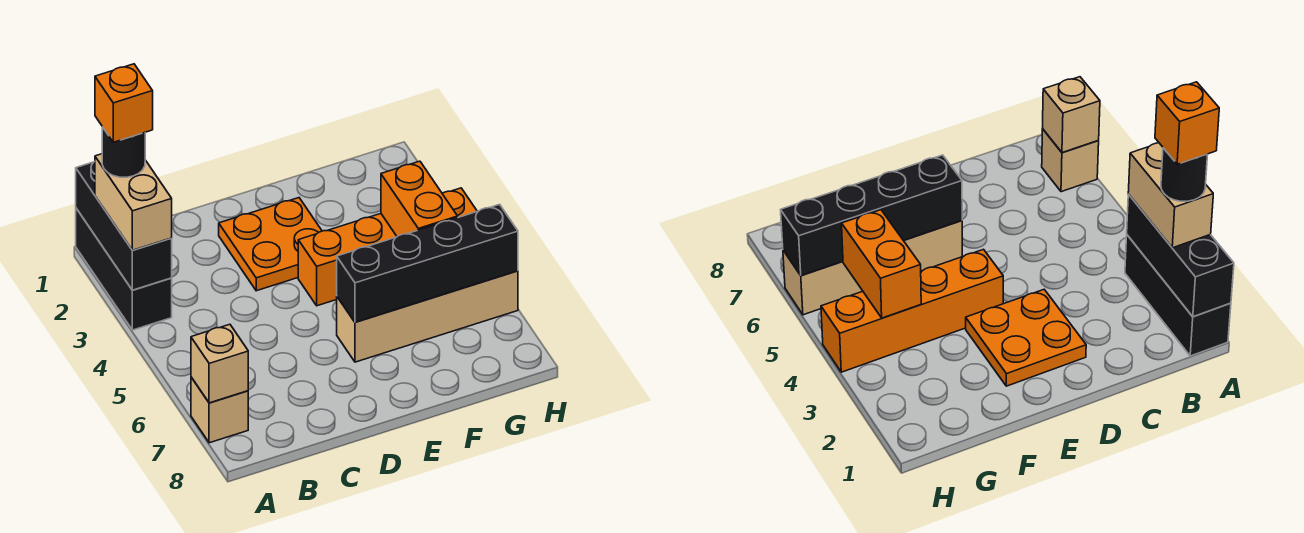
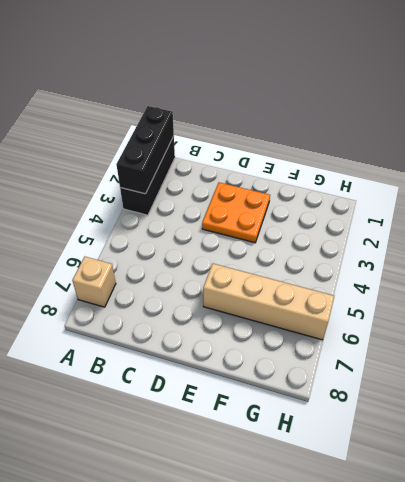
none -> orange brick E4:H4 level 1
none -> tan brick A7 level 2
none -> black brick E6:H6 level 2

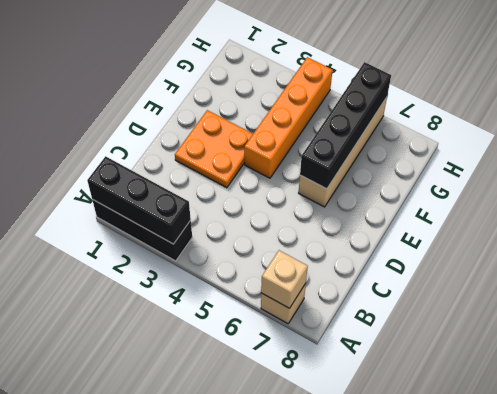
none -> orange brick G4:G5 level 2
none -> tan brick A2:A3 level 3
none -> black round brick A2 level 4

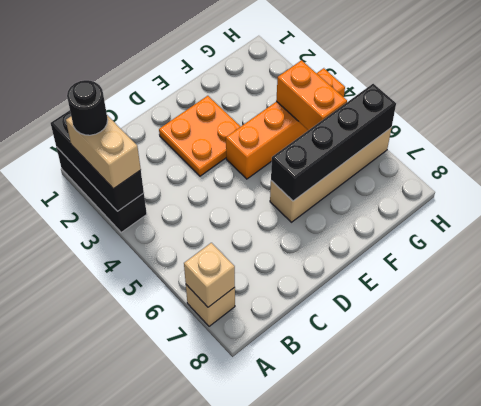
none -> orange brick A2 level 5

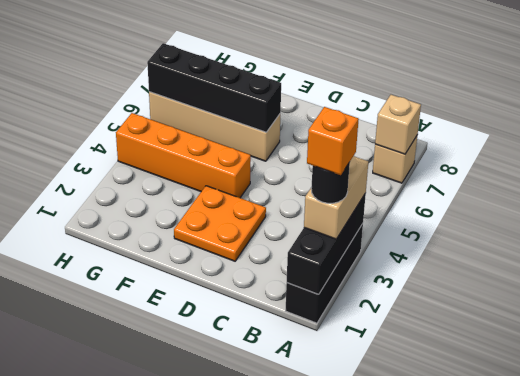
none -> orange brick G4:G5 level 2

